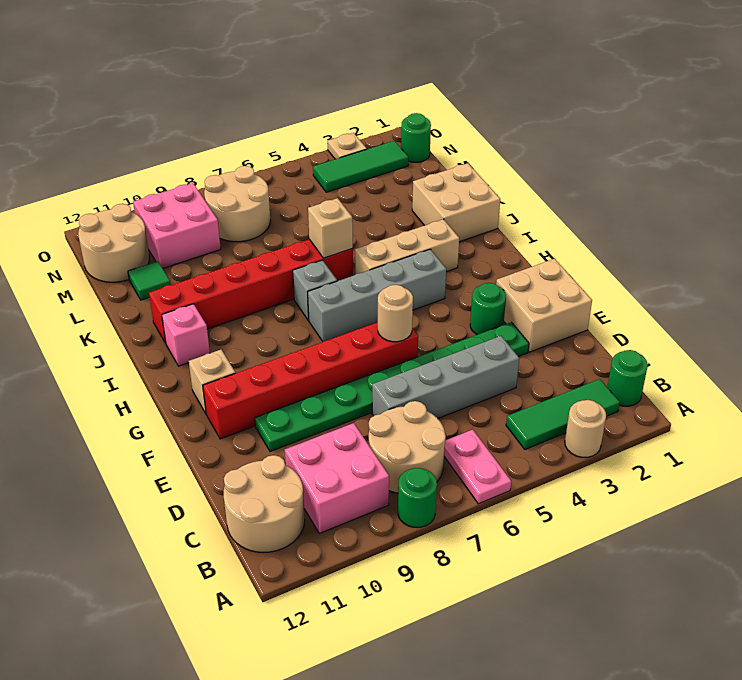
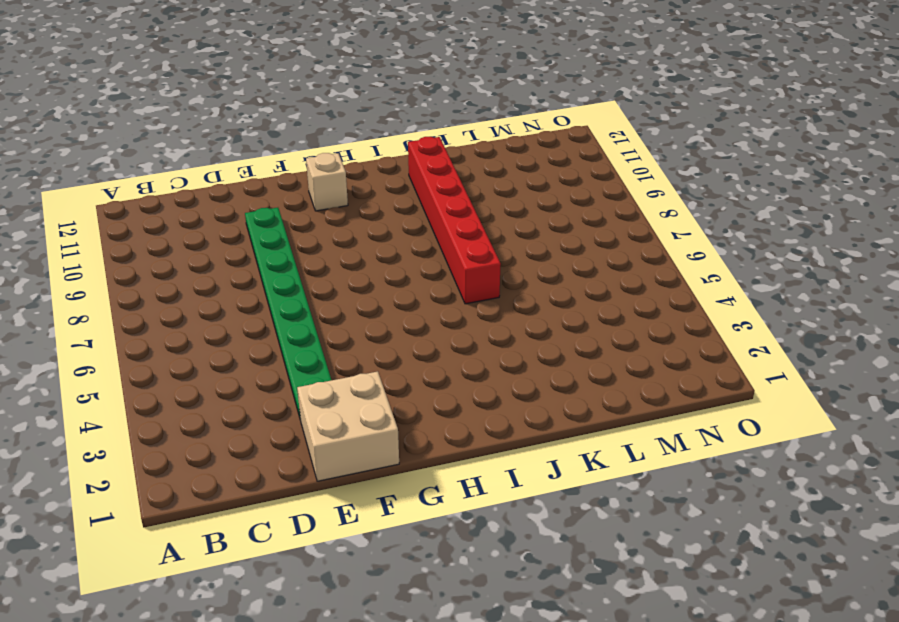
none -> tan round brick A3 level 1
none -> pink plate A6:B6 level 1
none -> green round brick A8 level 1

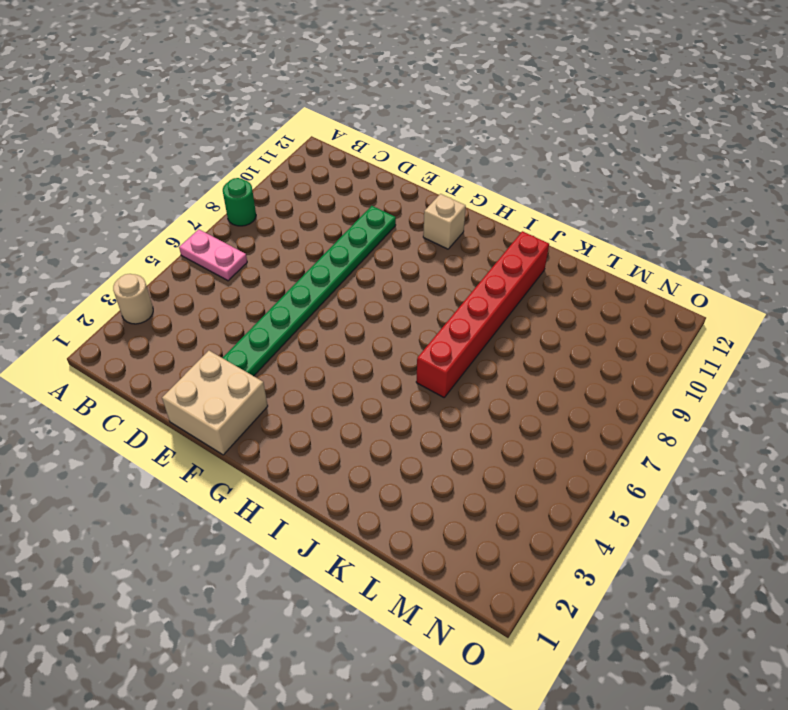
none -> green round brick B1 level 1
none -> green tile B2:B4 level 1
none -> tan round brick B7:C8 level 1

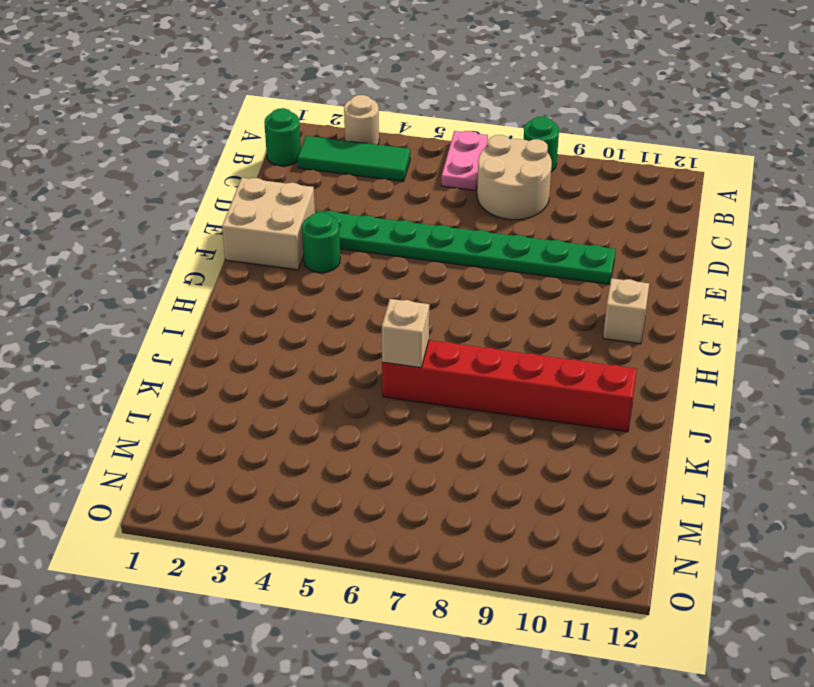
none -> pink brick B9:C10 level 1
none -> tan round brick B11:C12 level 1
none -> grey brick D4:D7 level 1

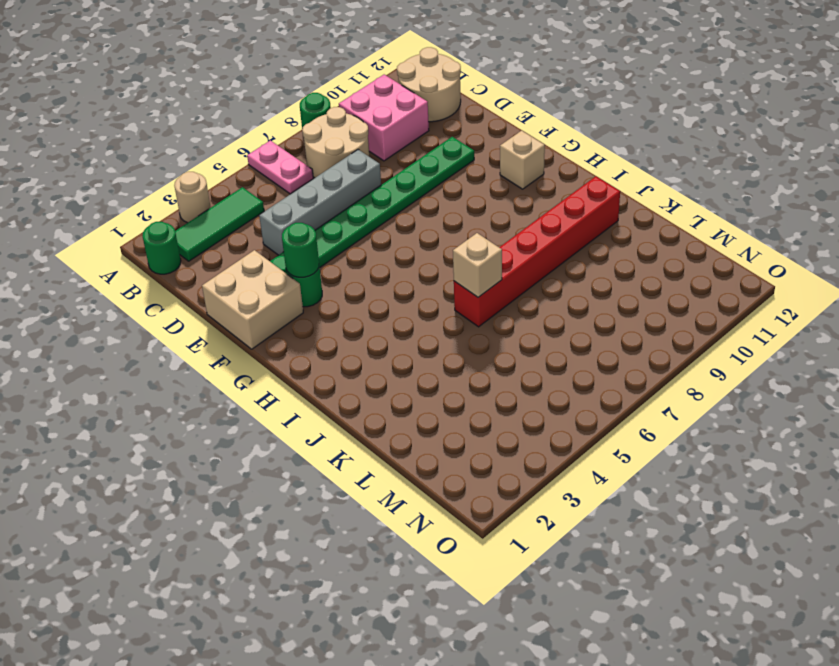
green round brick F3 level 2 -> green round brick N1 level 1
none -> red brick F6:F11 level 1
none -> grey brick H4:H7 level 1
none -> tan brick I3:I5 level 1

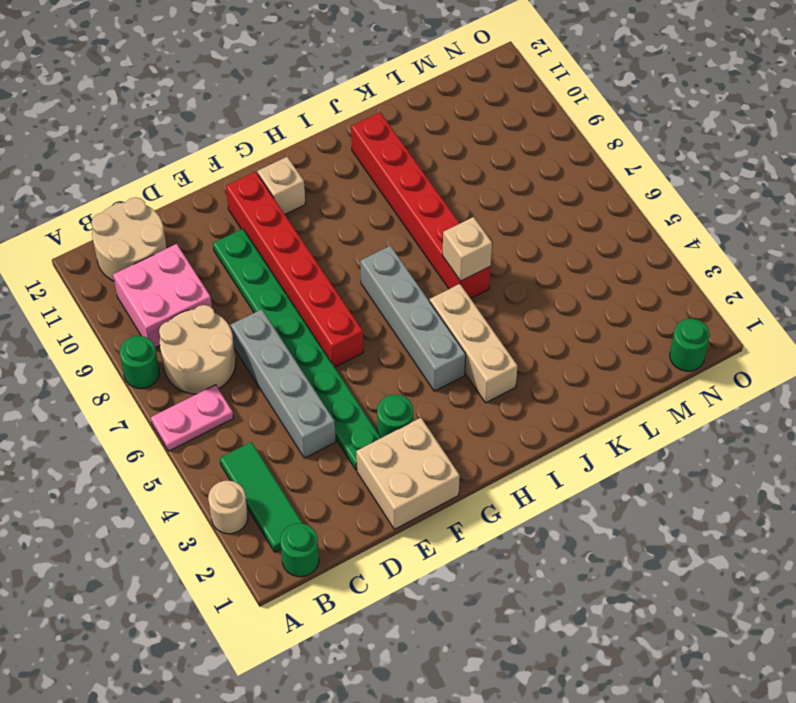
none -> grey brick I7 level 1
none -> pink brick I11 level 1
none -> tan brick J1:K2 level 1

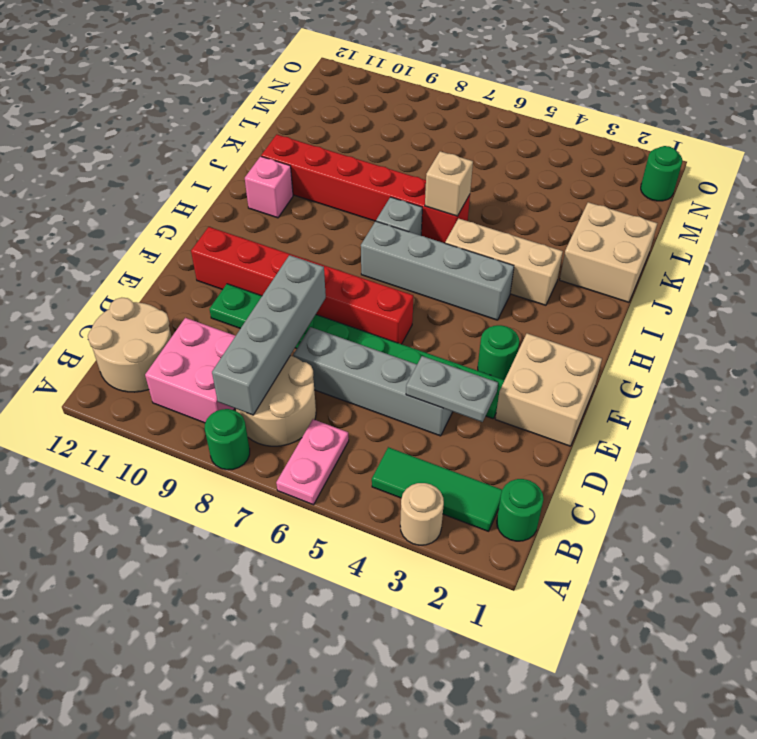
grey brick B8:E8 level 2 -> none
grey plate D3:D4 level 2 -> none
none -> tan brick G11 level 1
none -> green tile L11 level 1
none -> tan round brick M7:N8 level 1

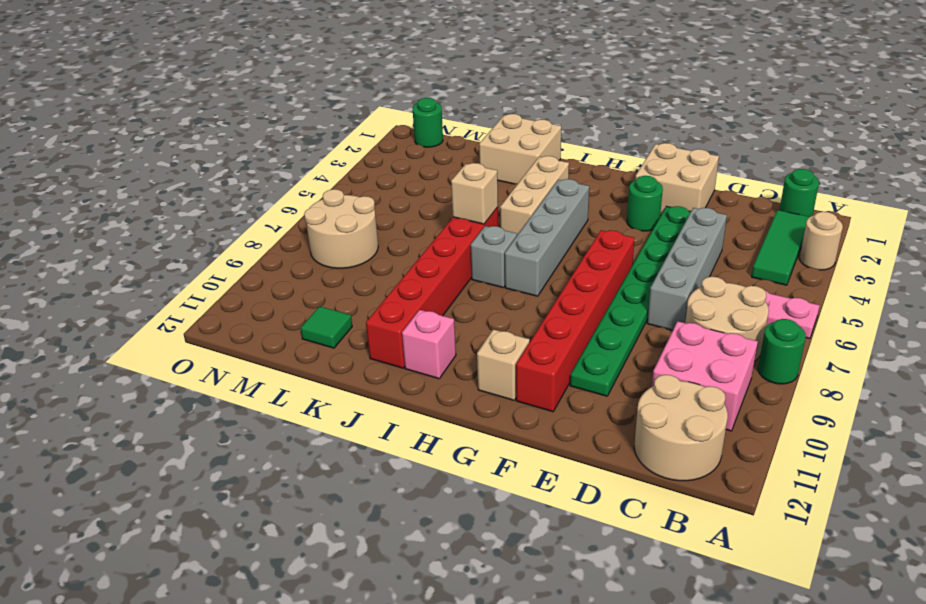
none -> pink brick M9:N10 level 1
none -> tan round brick M11:N12 level 1
none -> green tile N2:N4 level 1

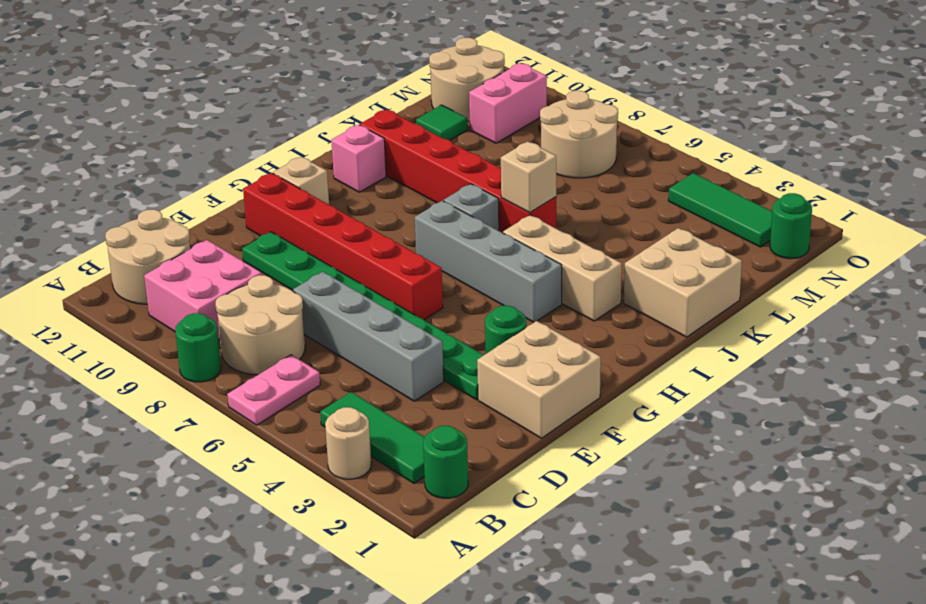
pink brick M10:N10 level 1 -> pink brick M9:N10 level 1
none -> tan plate O3 level 1
none -> tan round brick F6 level 2

